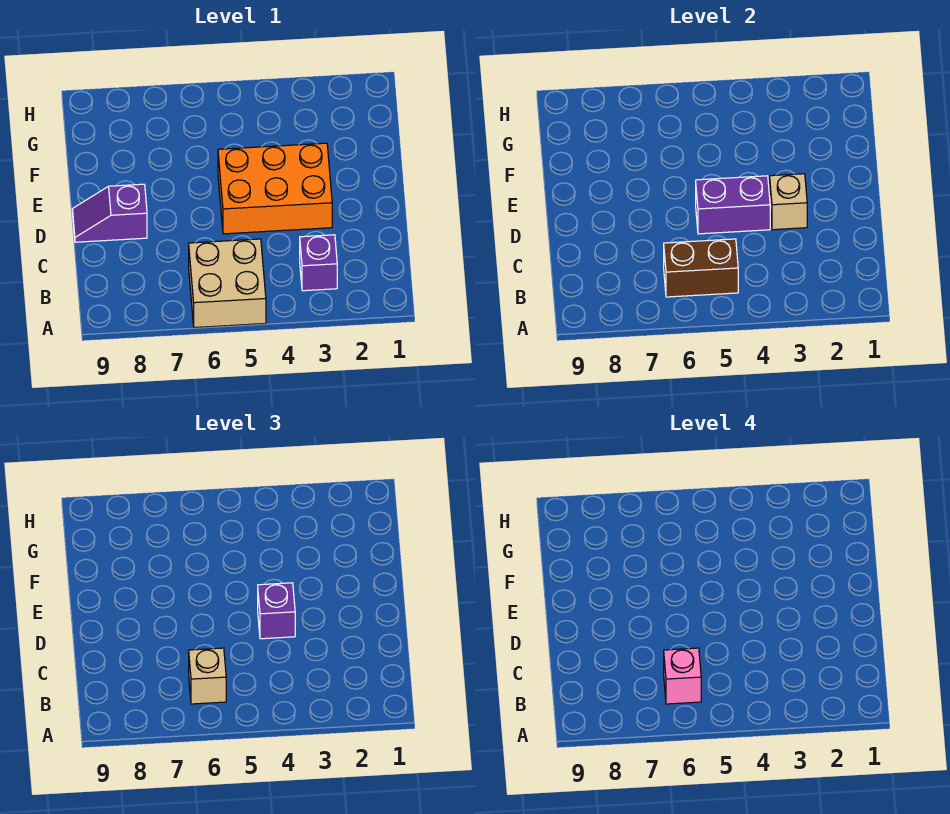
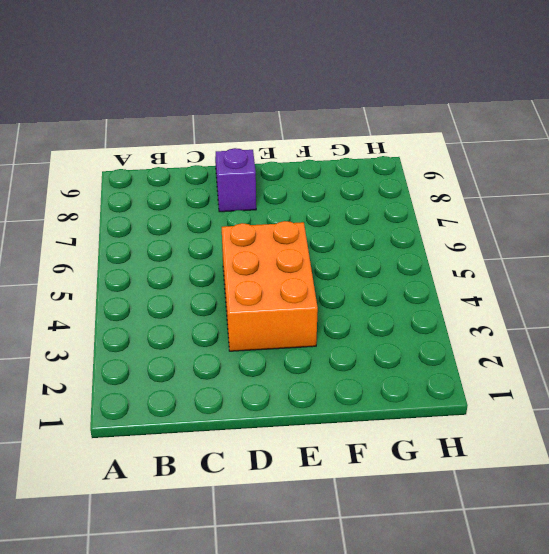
none -> tan brick A5:B6 level 1
none -> purple brick B3 level 1

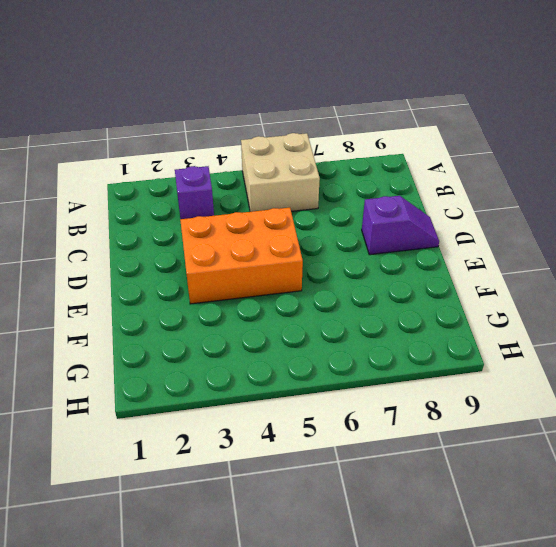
none -> brown brick B5:B6 level 2
none -> tan brick D3 level 2

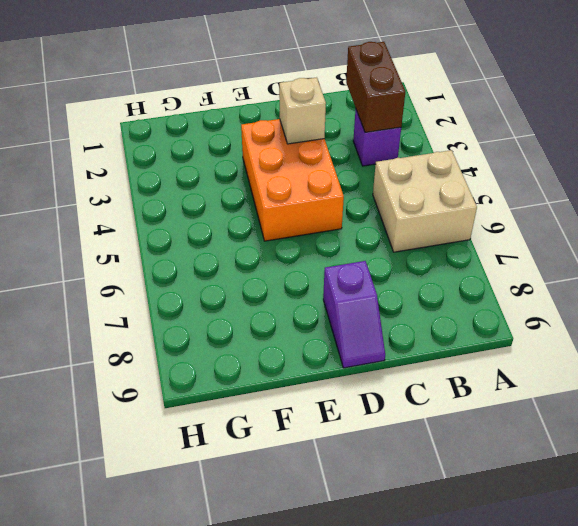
brown brick B2:B3 level 2 -> brown brick B5:B6 level 2
none -> purple brick D4:D5 level 2
none -> tan brick B6 level 3

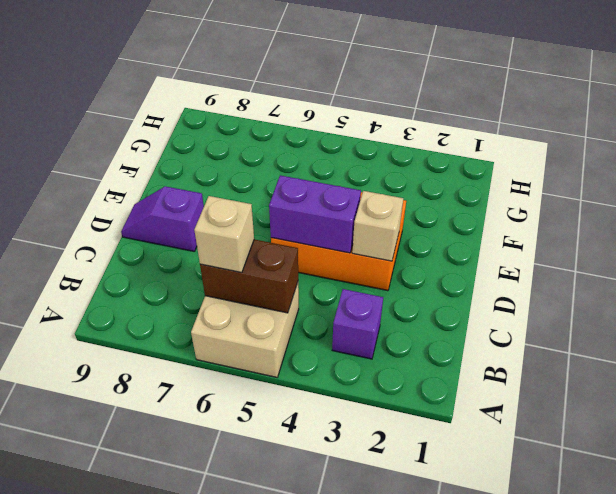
none -> purple brick D4 level 3
none -> pink brick B6 level 4

